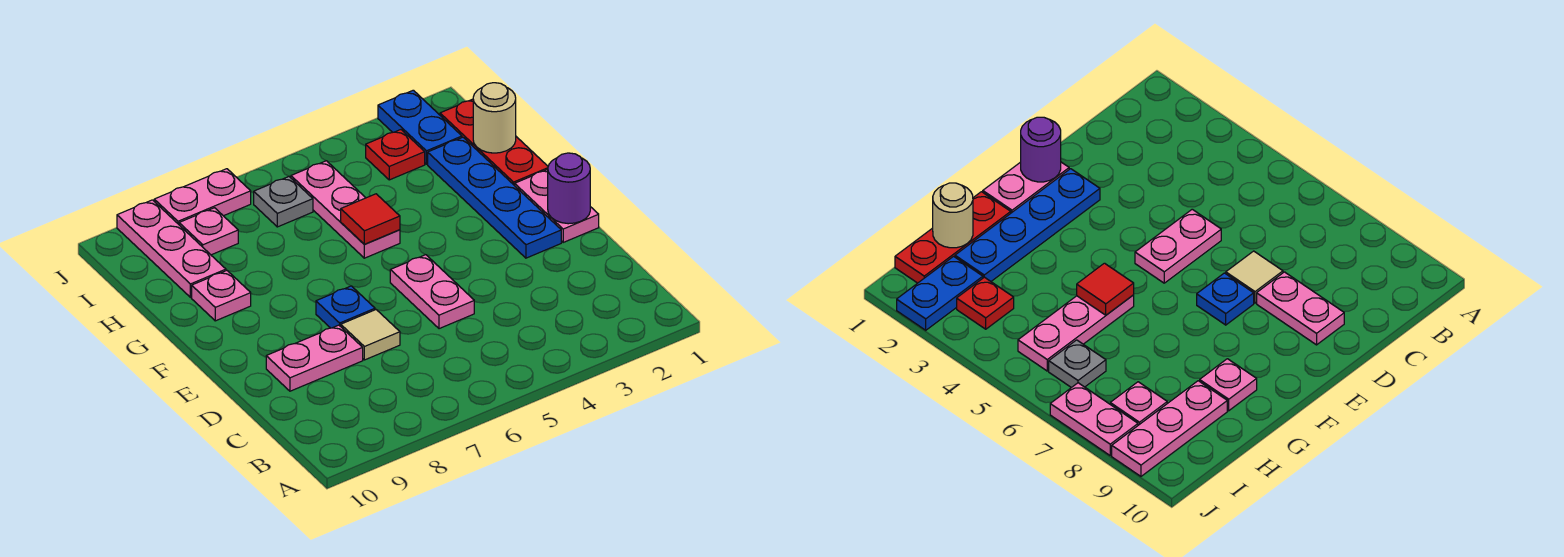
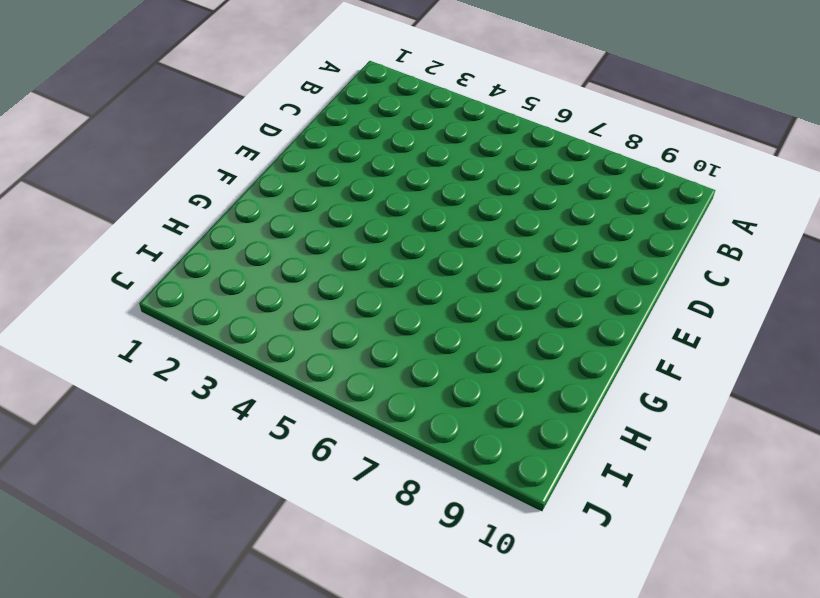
none -> pink plate D5:E5 level 1
none -> tan tile D7 level 1
none -> pink plate D8:D9 level 1

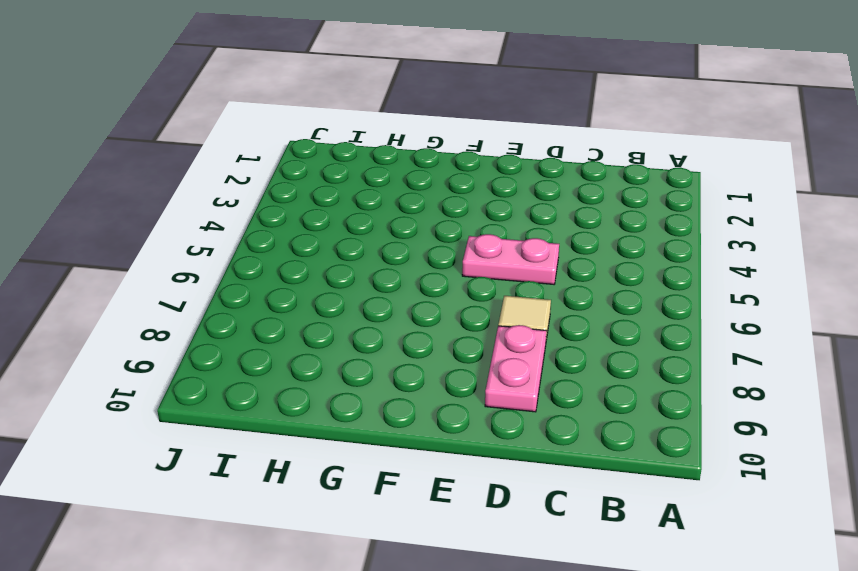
none -> pink plate E1:F1 level 1
none -> blue plate E2:H2 level 1
none -> blue plate E7 level 1

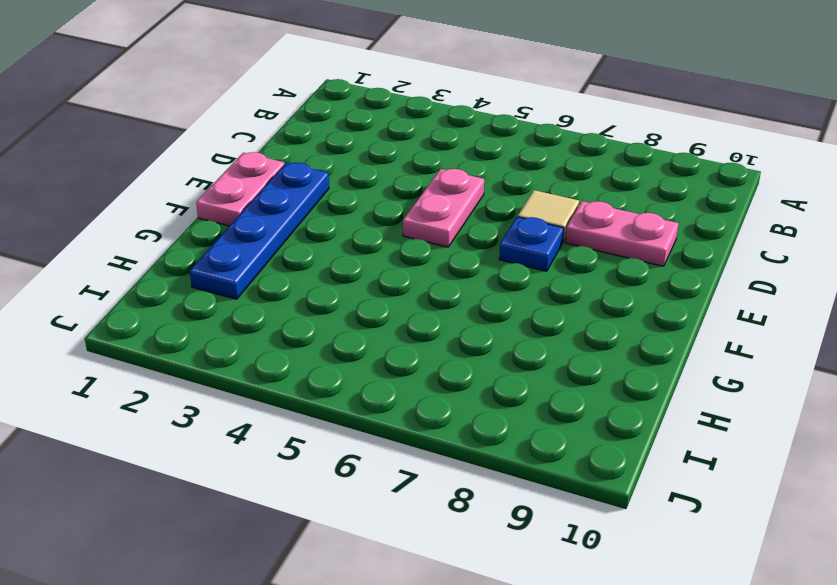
none -> red plate G1:I1 level 1
none -> pink plate G5:I5 level 1
none -> pink plate G9 level 1

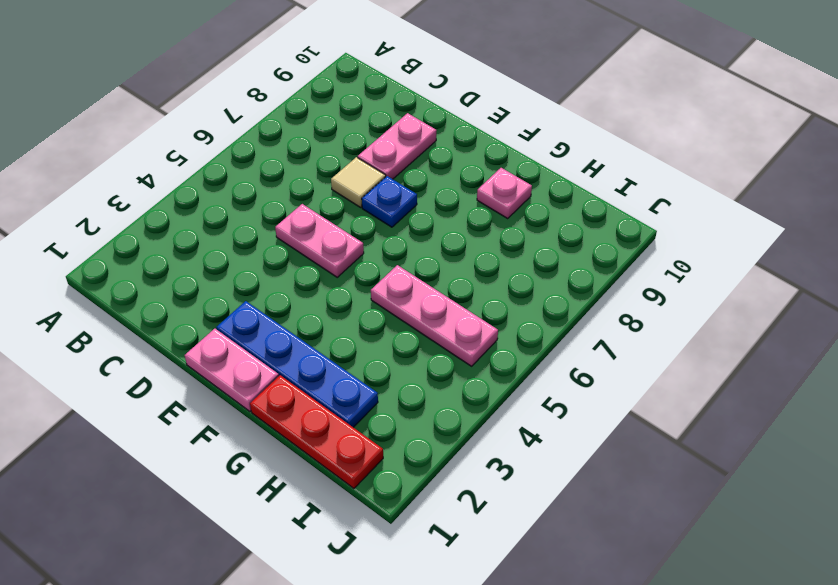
none -> pink plate H9:J9 level 1
none -> blue plate I2:J2 level 1
none -> red plate I3 level 1

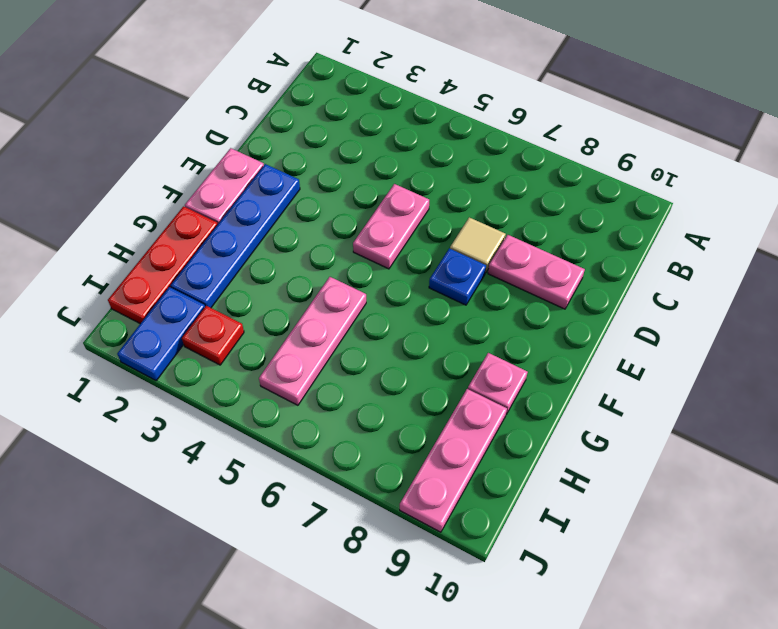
none -> grey plate I6 level 1
none -> pink plate I8 level 1
none -> pink plate J7:J8 level 1

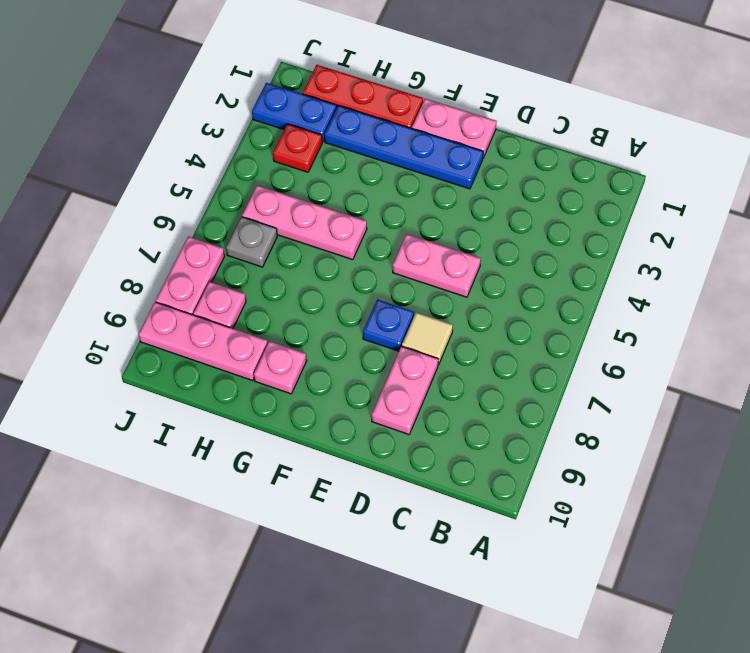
none -> purple round brick E1 level 2
none -> red tile G5 level 2
none -> tan round brick H1 level 2

